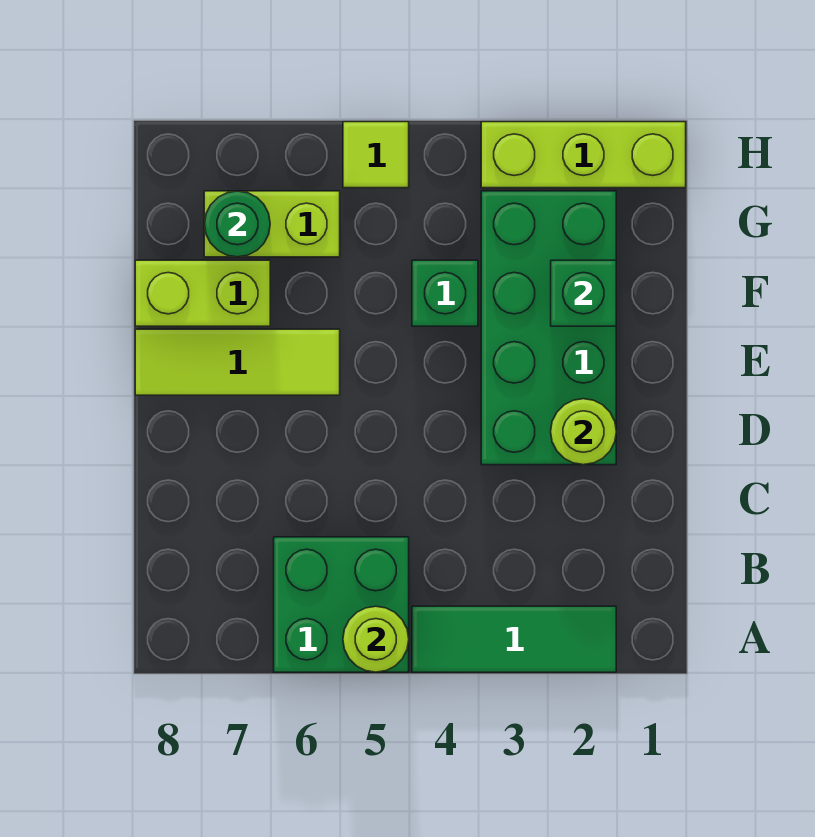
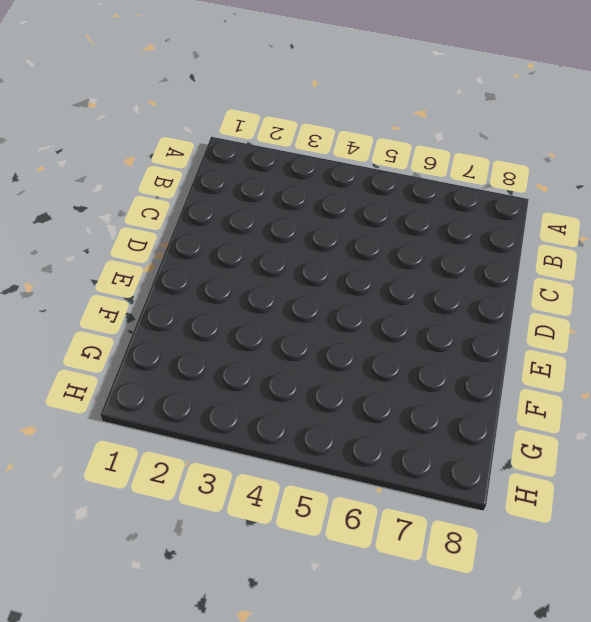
none -> green tile A2:A4 level 1
none -> green brick A5:B6 level 1
none -> green brick D2:G3 level 1

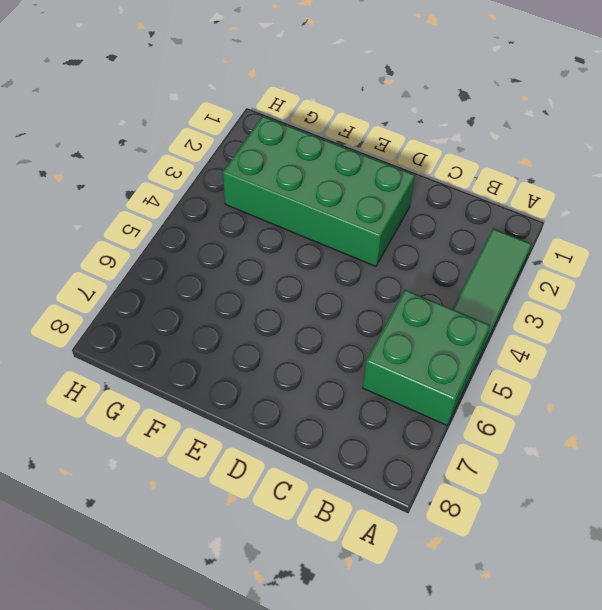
none -> lime tile E6:E8 level 1
none -> green brick F4 level 1
none -> lime brick F7:F8 level 1

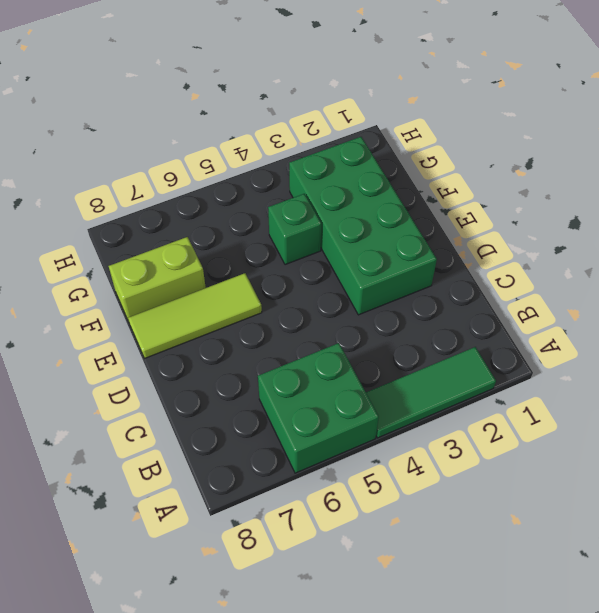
none -> lime brick G6:G7 level 1
none -> lime brick H1:H3 level 1
none -> lime tile H5 level 1

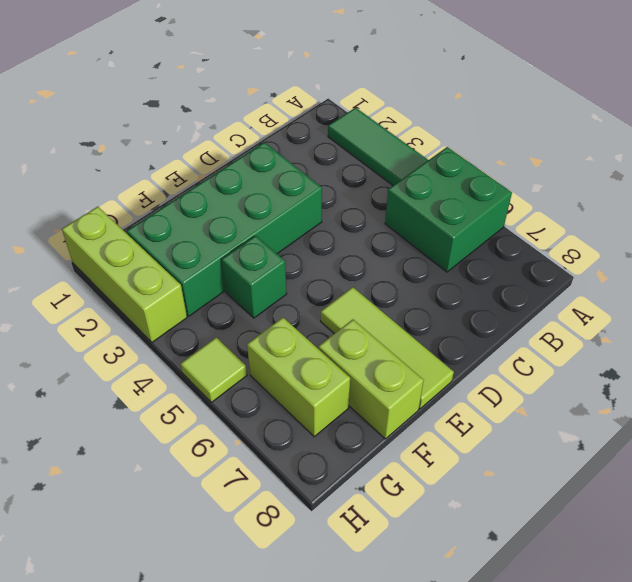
none -> lime round brick A5 level 2
none -> lime round brick D2 level 2
none -> green brick F2 level 2

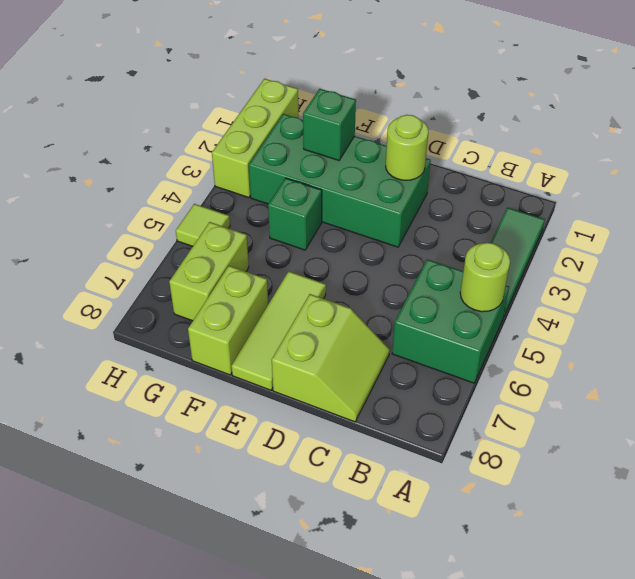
lime slope C7:D8 level 1 top D -> none
none -> green round brick G7 level 2

